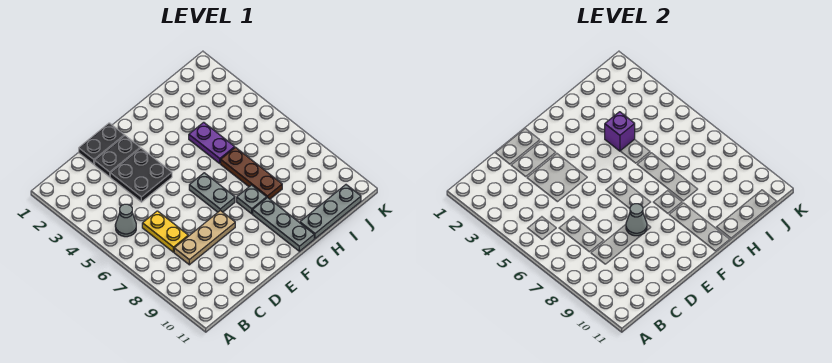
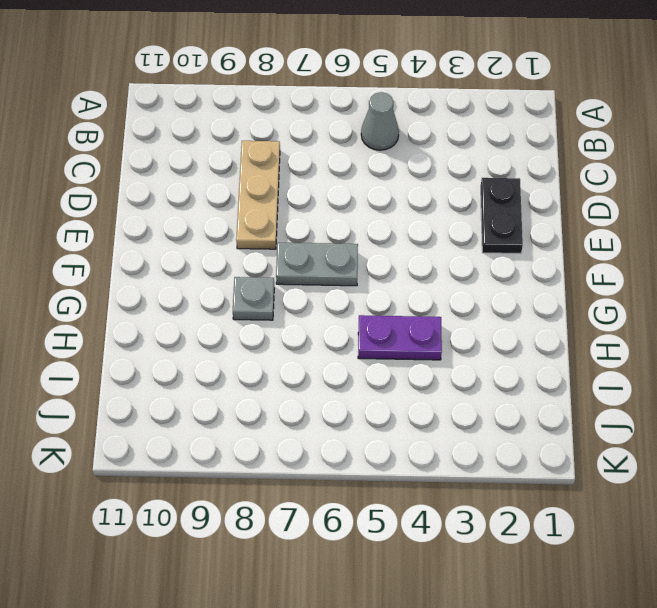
none -> yellow plate C6:C7 level 1
none -> black plate D1:E1 level 1
none -> black plate D3:E4 level 1

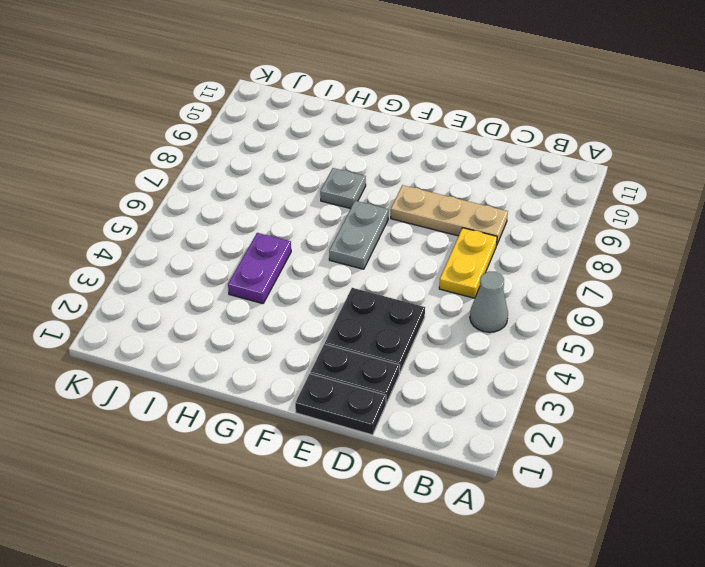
none -> grey plate G9:G11 level 1
none -> brown plate H6:H8 level 1
none -> grey plate H11:J11 level 1

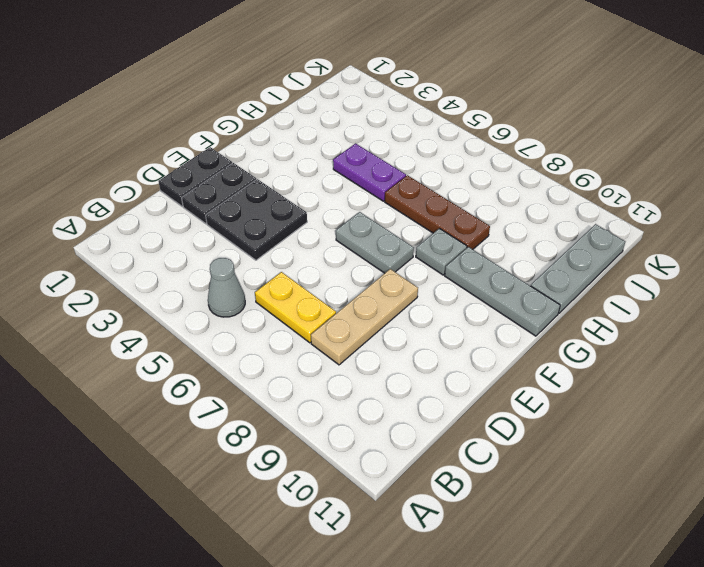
none -> grey cone E8 level 2
none -> purple brick H4 level 2

